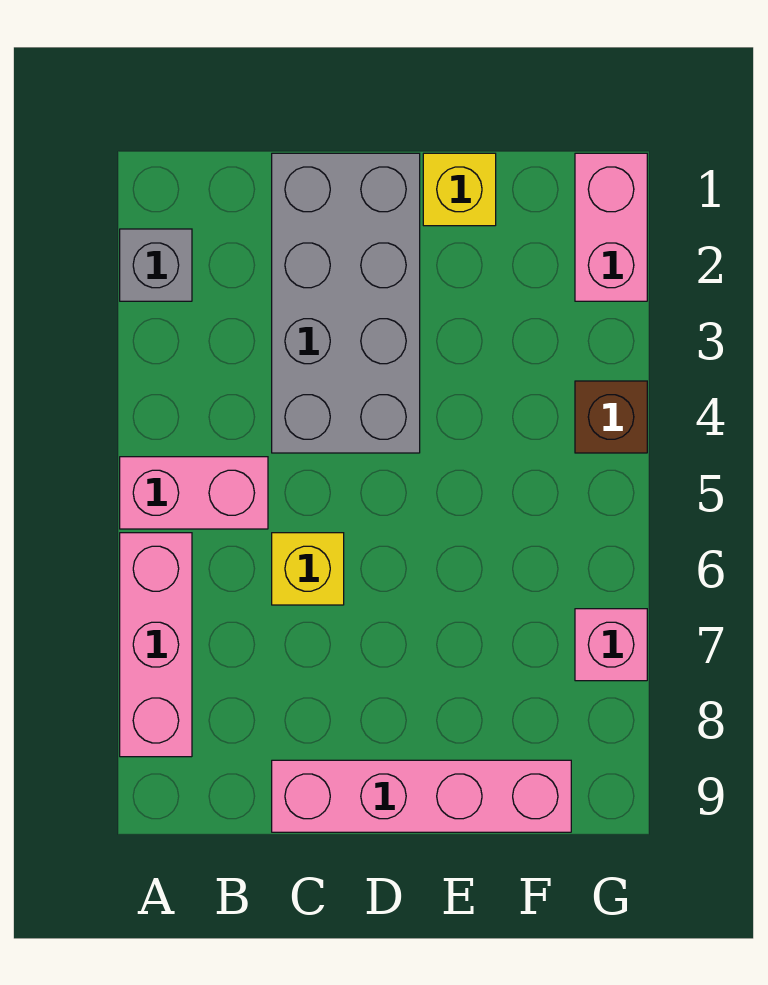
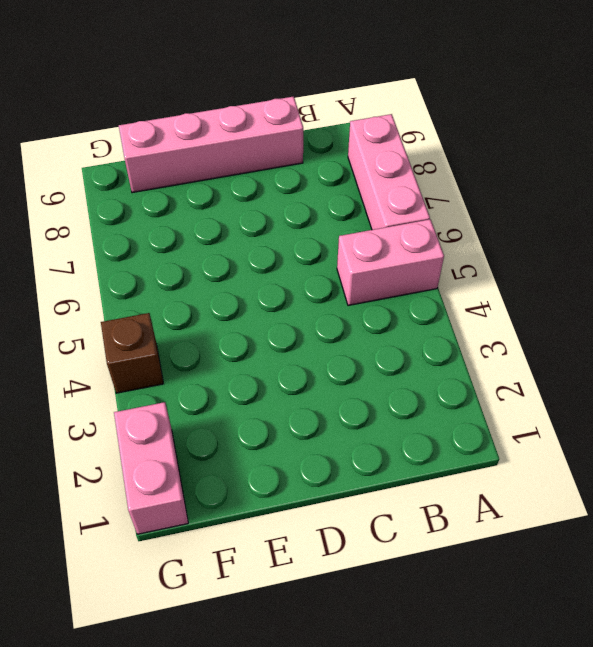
none -> grey brick A2 level 1
none -> grey brick C1:D4 level 1

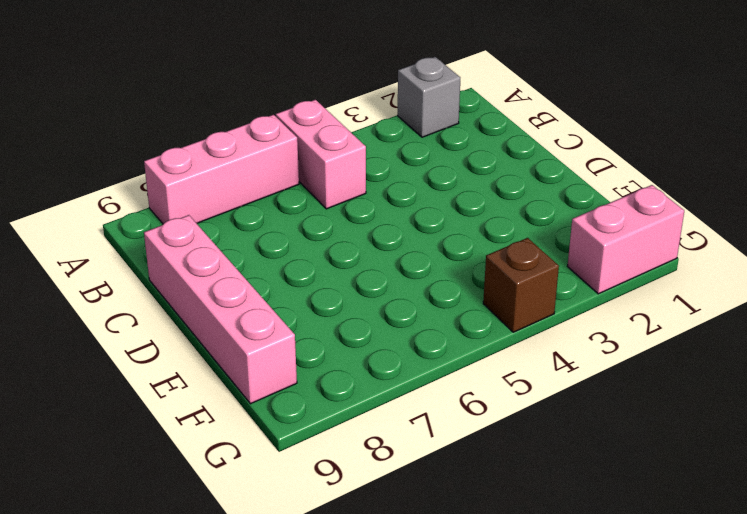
none -> grey brick C1:D4 level 1
none -> yellow brick C6 level 1

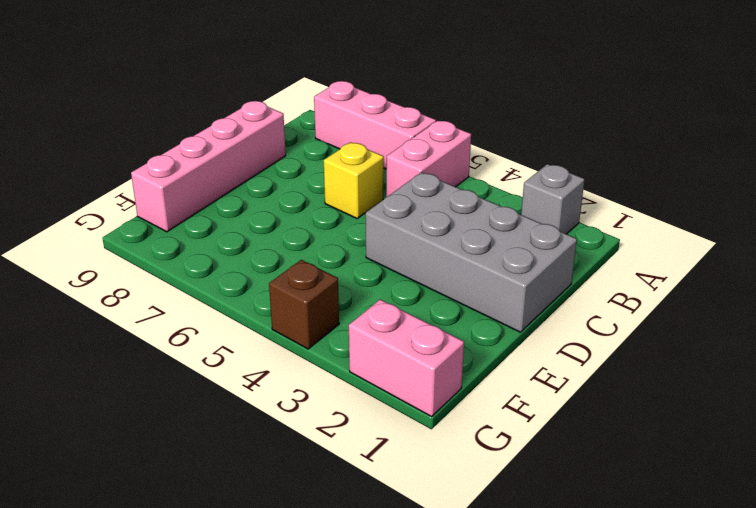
none -> yellow brick E1 level 1
none -> pink brick G7 level 1

